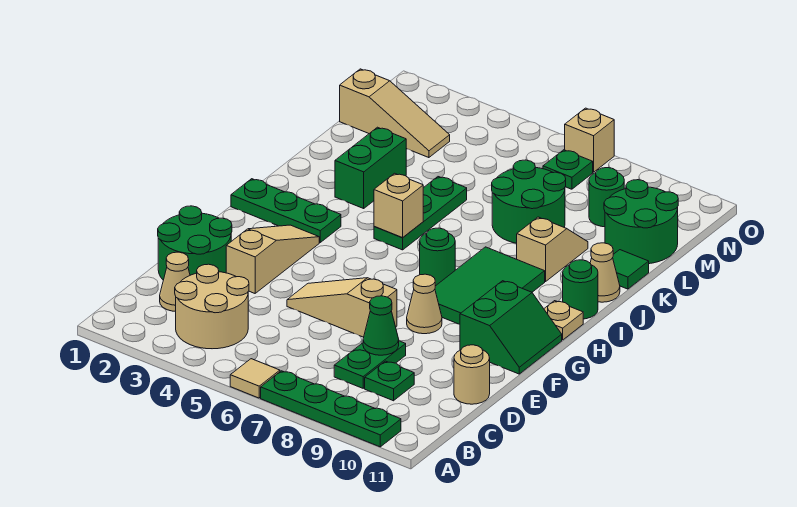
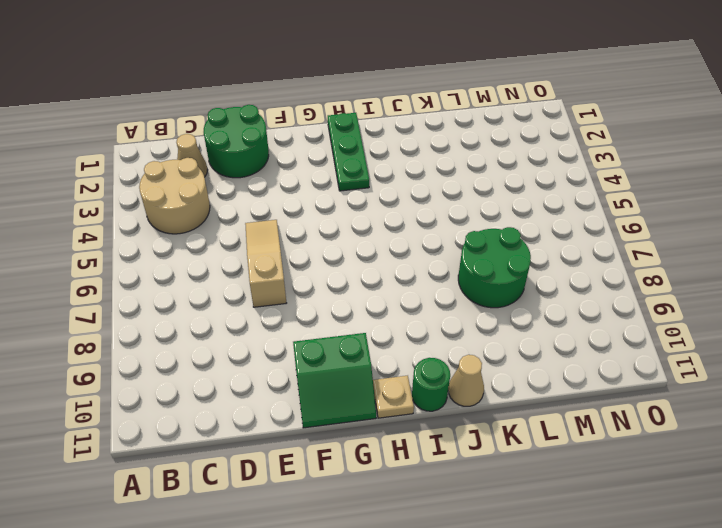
none -> tan tile A6 level 1
none -> green plate A7:A10 level 1
none -> green plate C8:D8 level 1
none -> green plate C9 level 1

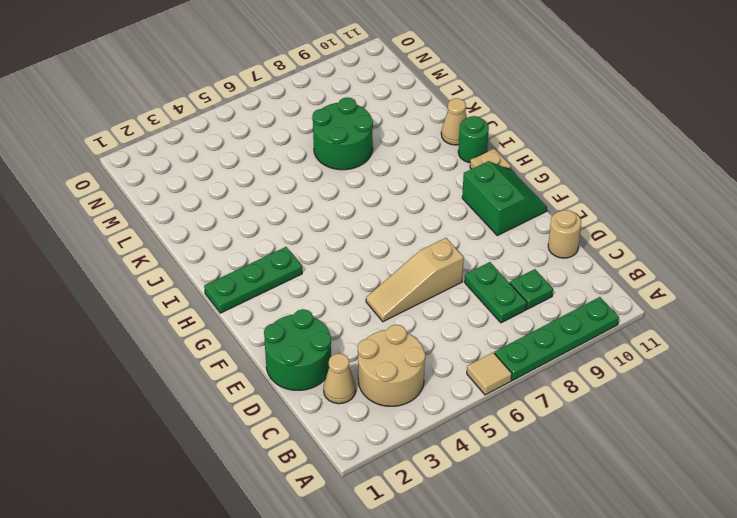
none -> tan slope E3:G3 level 1 top E
none -> tan cone F8 level 1
none -> green tile G8:I9 level 1
none -> green round brick H7 level 1

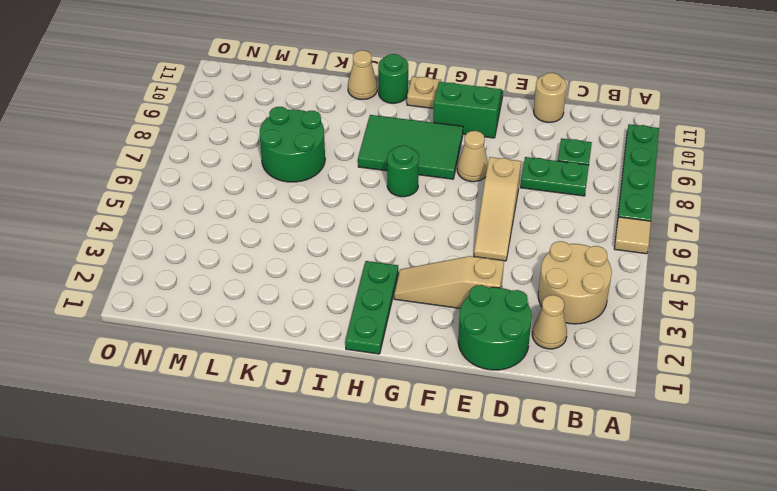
none -> green plate I5:K5 level 1
none -> green brick J3:K3 level 1
none -> tan slope J9:K9 level 1 top J
none -> green tile K11 level 1

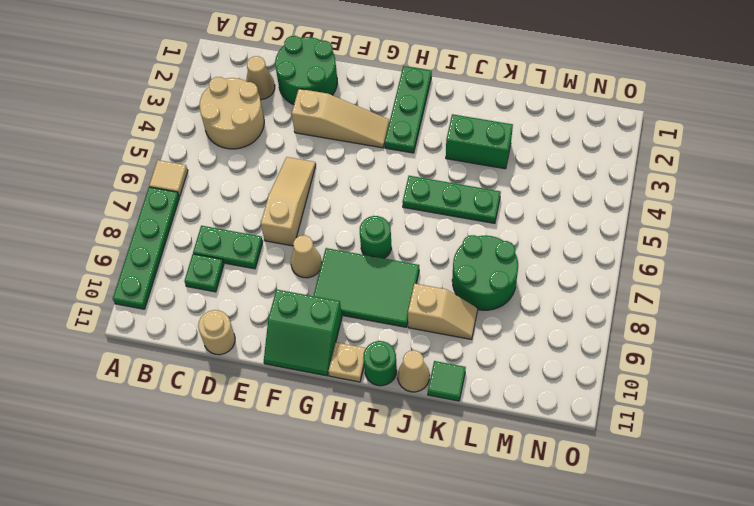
none -> green round brick L10:M11 level 1
none -> tan slope M1:M3 level 1 top 1
none -> green round brick M9 level 1
none -> green plate N7 level 1

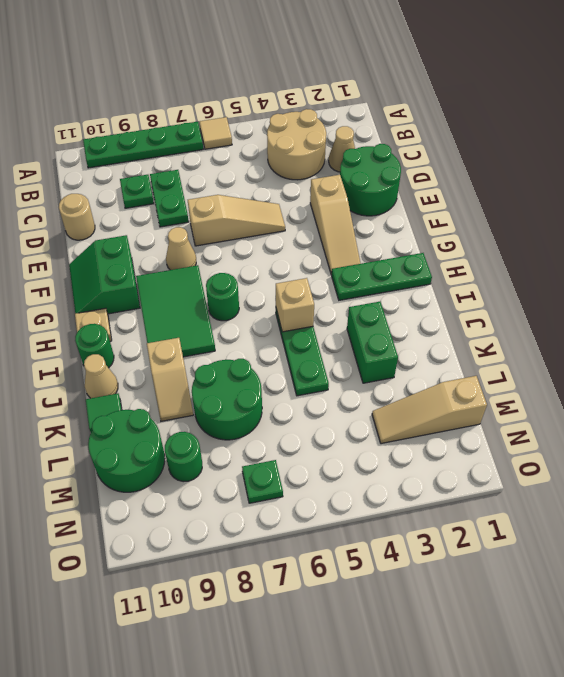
none -> tan brick O7 level 1
none -> green cone D8 level 2

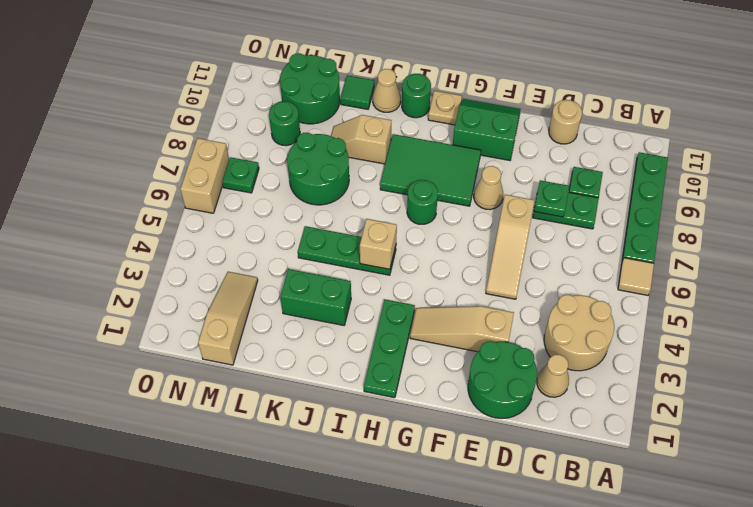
green plate D8 level 2 -> green cone D8 level 2
tan brick O6:O7 level 1 -> tan brick O7 level 1

